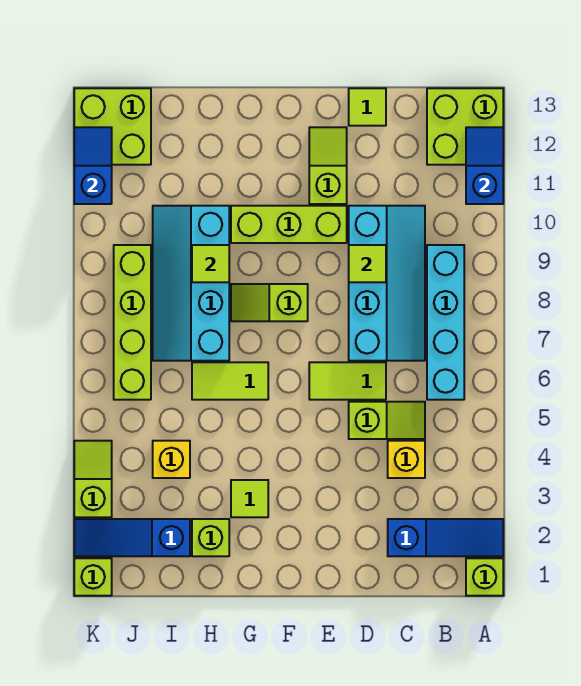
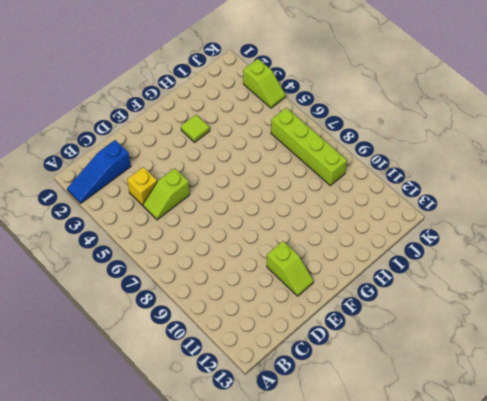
none -> lime brick A1 level 1
none -> lime brick A12:B13 level 1
none -> cyan brick B6:B9 level 1

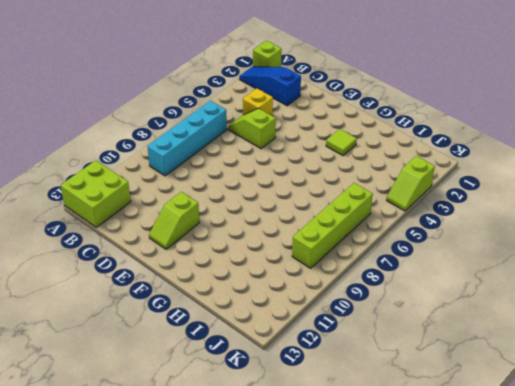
none -> cyan slope C7:D10 level 1 top D
none -> lime tile D6:E6 level 1
none -> lime tile D13 level 1

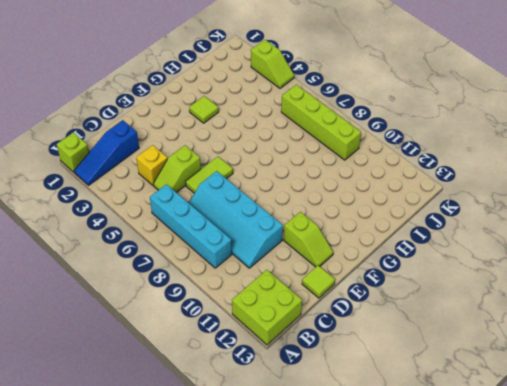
none -> lime brick E10:G10 level 1
none -> lime slope F8:G8 level 1 top F
none -> lime tile G6:H6 level 1

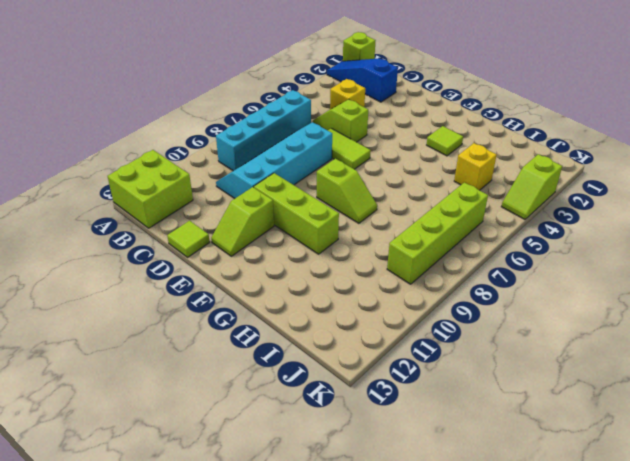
none -> lime tile G6:H6 level 1
none -> lime brick H2 level 1
none -> cyan slope H7:I10 level 1 top H

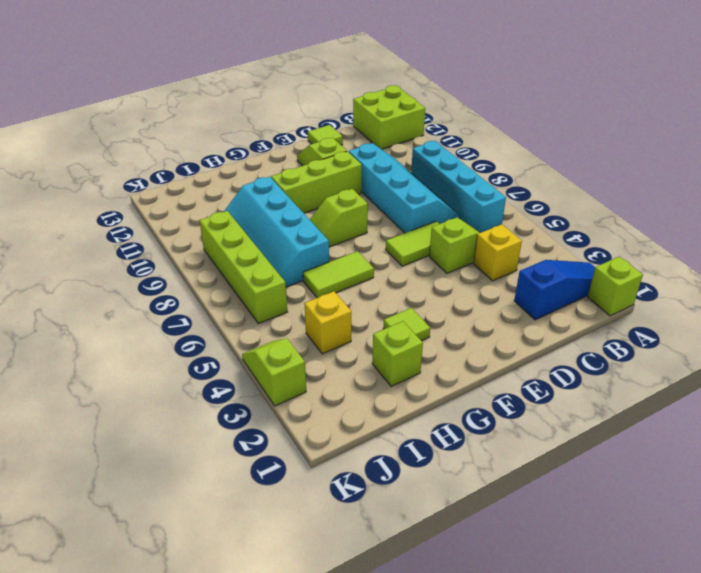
none -> blue slope I2:K2 level 1 top I
none -> lime brick J12:K13 level 1
none -> lime brick K1 level 1

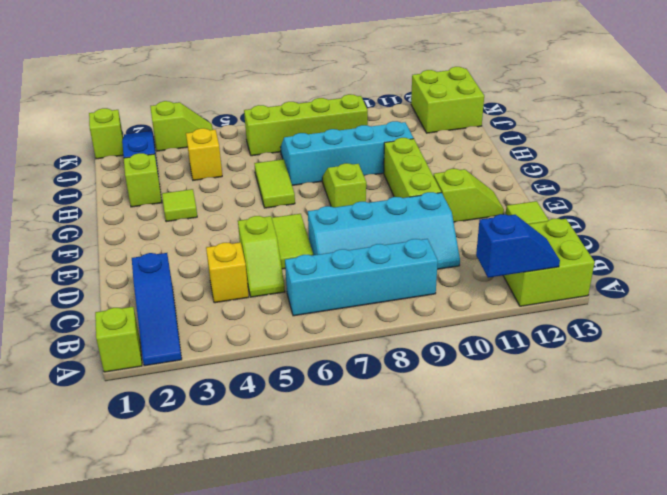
none -> lime tile D9 level 2
none -> lime tile H9 level 2
none -> blue slope K11:K12 level 2 top 11

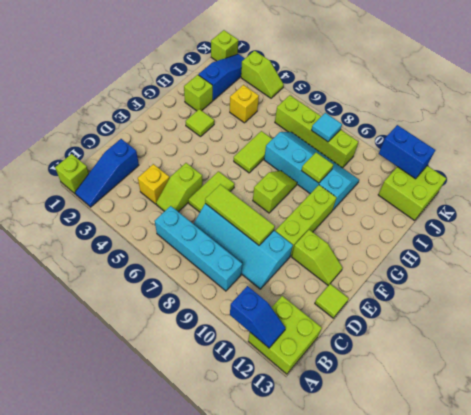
lime tile D7:D9 level 2 -> lime tile D9 level 2
cyan tile J8 level 2 -> none
blue brick K11:K12 level 2 -> blue slope K11:K12 level 2 top 11

